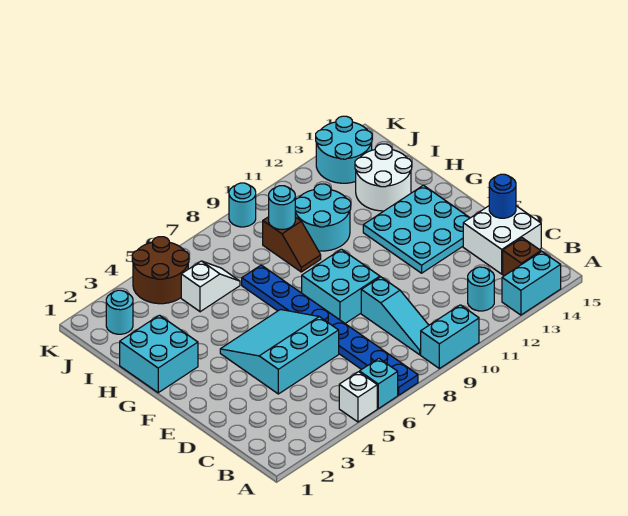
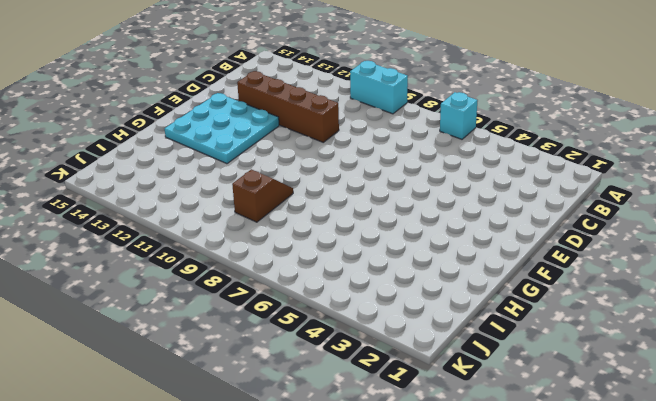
brown brick D10:D13 level 1 -> none
none -> white brick A5 level 1
none -> blue plate A7:H7 level 1
none -> cyan brick A13:A14 level 1

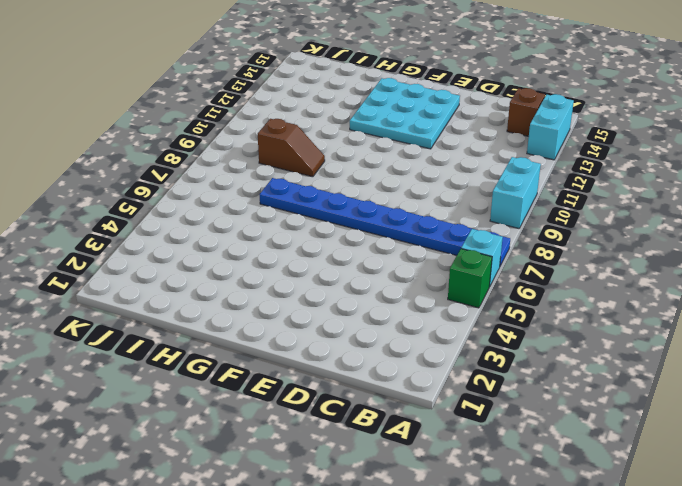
green brick A5 level 1 -> white brick A5 level 1
none -> cyan slope B9:D9 level 1 top D
none -> cyan round brick B12 level 1
none -> white brick C14:D15 level 1

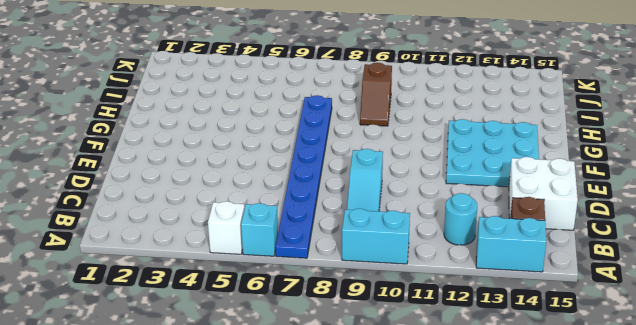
none -> cyan slope D4:F6 level 1 top D
none -> cyan brick E8:F9 level 1
none -> cyan brick G1:H2 level 1

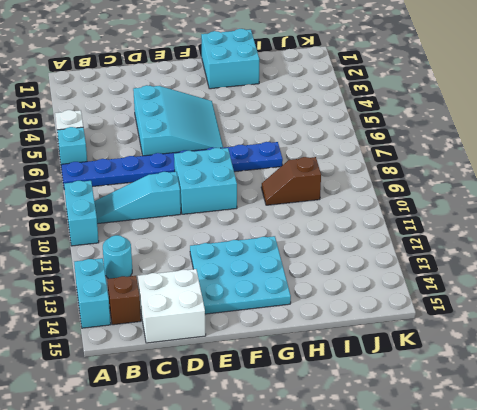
none -> cyan round brick H10:I11 level 1
none -> white round brick H13:I14 level 1
none -> white slope I5:I6 level 1 top 5

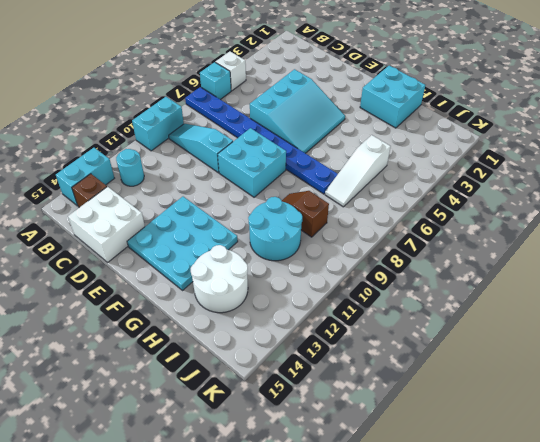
white slope I5:I7 level 1 top 5 -> white slope I5:I6 level 1 top 5
none -> cyan round brick J2 level 1
none -> brown round brick J4:K5 level 1
none -> cyan round brick J13:K14 level 1

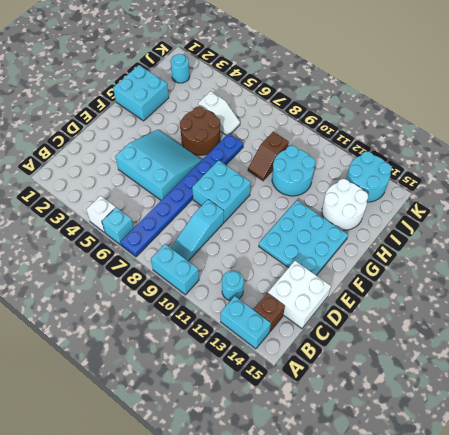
brown round brick G5:H6 level 1 -> brown round brick J4:K5 level 1
none -> cyan round brick K9 level 1
none -> blue round brick D15 level 2
none -> cyan round brick I9 level 2

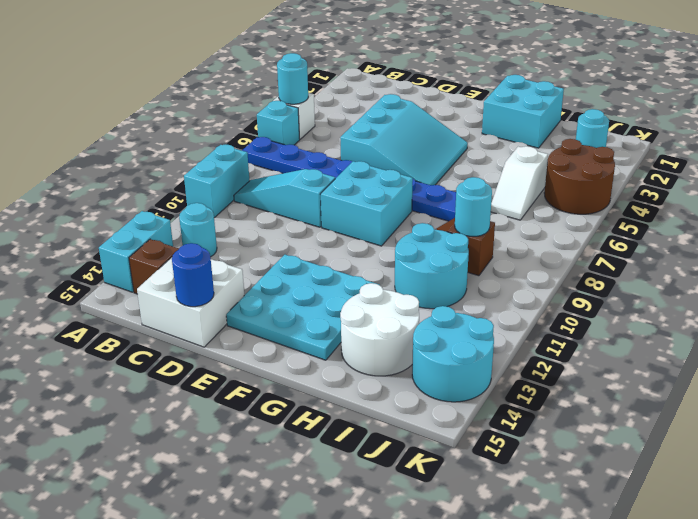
cyan round brick A5 level 2 -> cyan round brick K9 level 1

